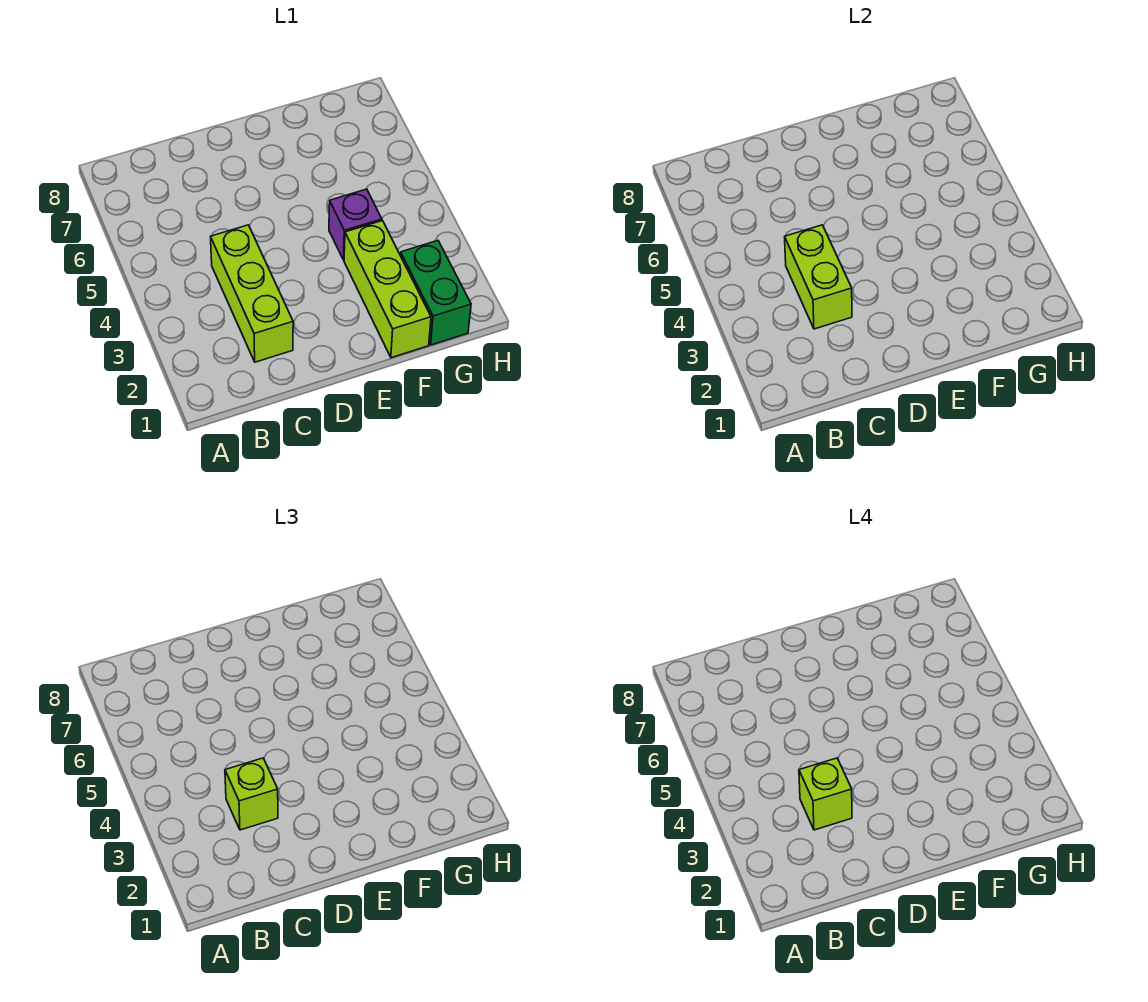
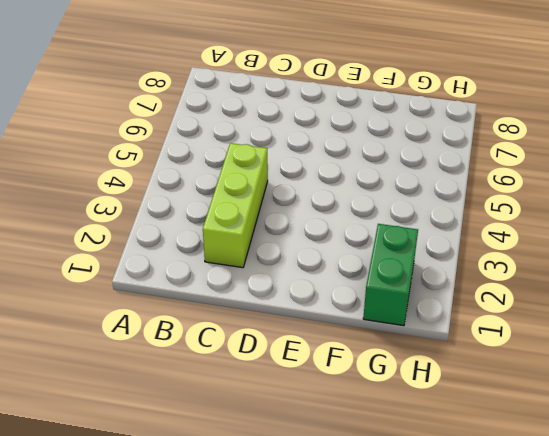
none -> lime brick F1:F3 level 1
none -> purple brick F4 level 1

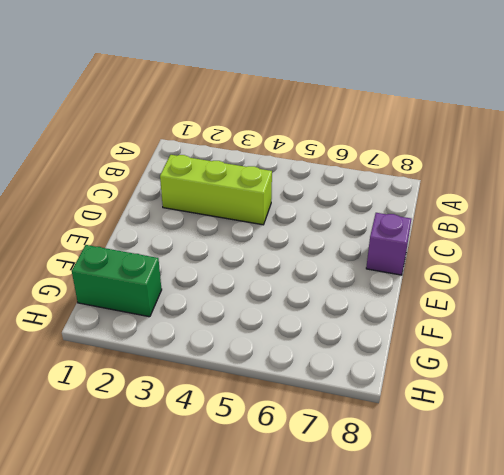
purple brick D8 level 1 -> purple brick F4 level 1
none -> lime brick F1:F3 level 1
none -> lime brick C3:C4 level 2

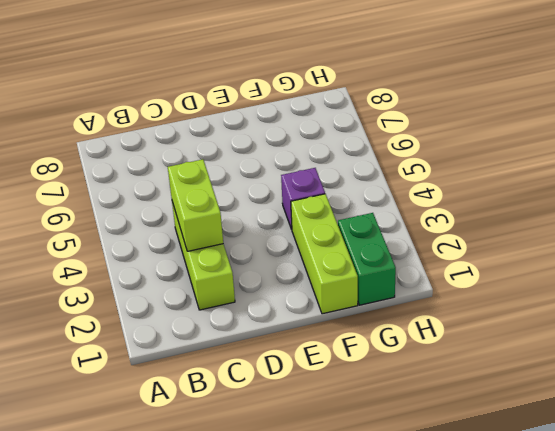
none -> lime brick C3 level 3
none -> lime brick C3 level 4

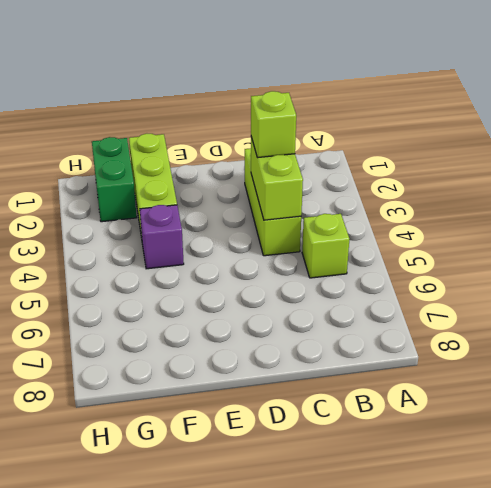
lime brick B5 level 1 -> lime brick C3 level 4

